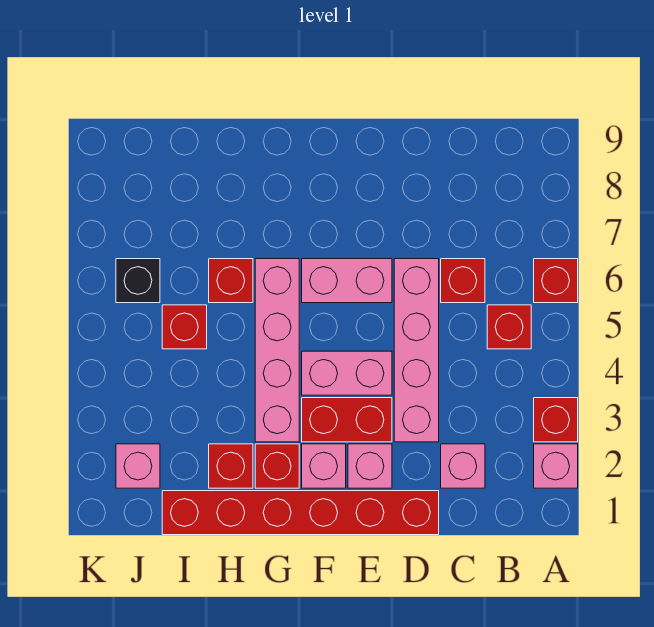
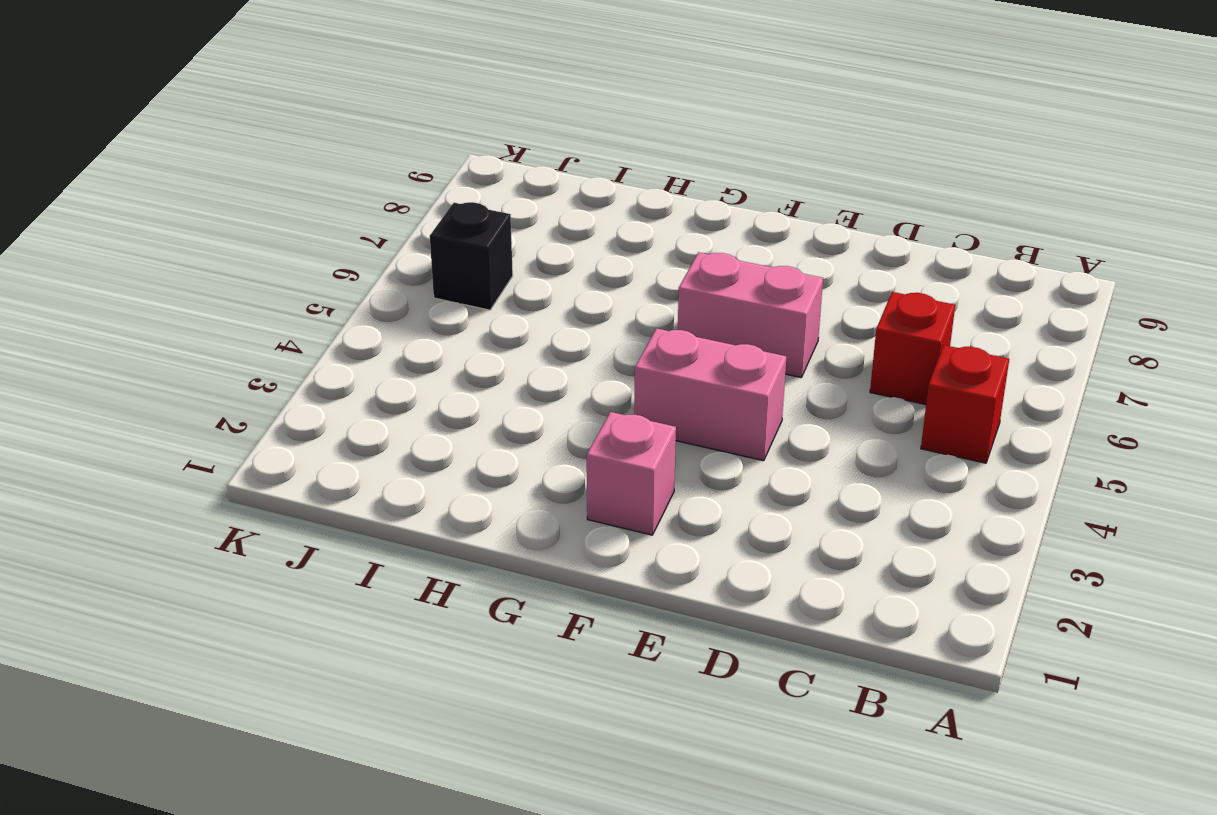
none -> pink brick A2 level 1
none -> red brick A3 level 1
none -> red brick A6 level 1

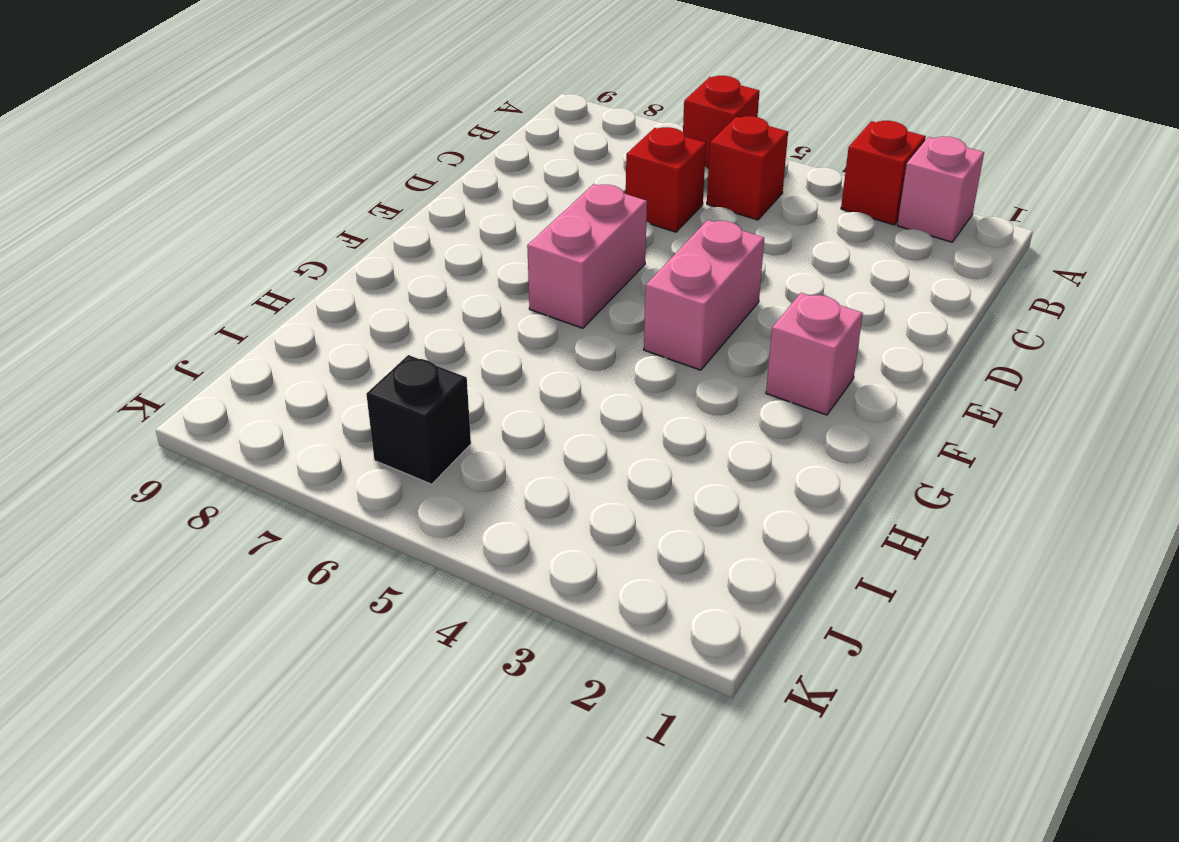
none -> pink brick C2 level 1
none -> red brick D1:I1 level 1
none -> pink brick D3:D6 level 1

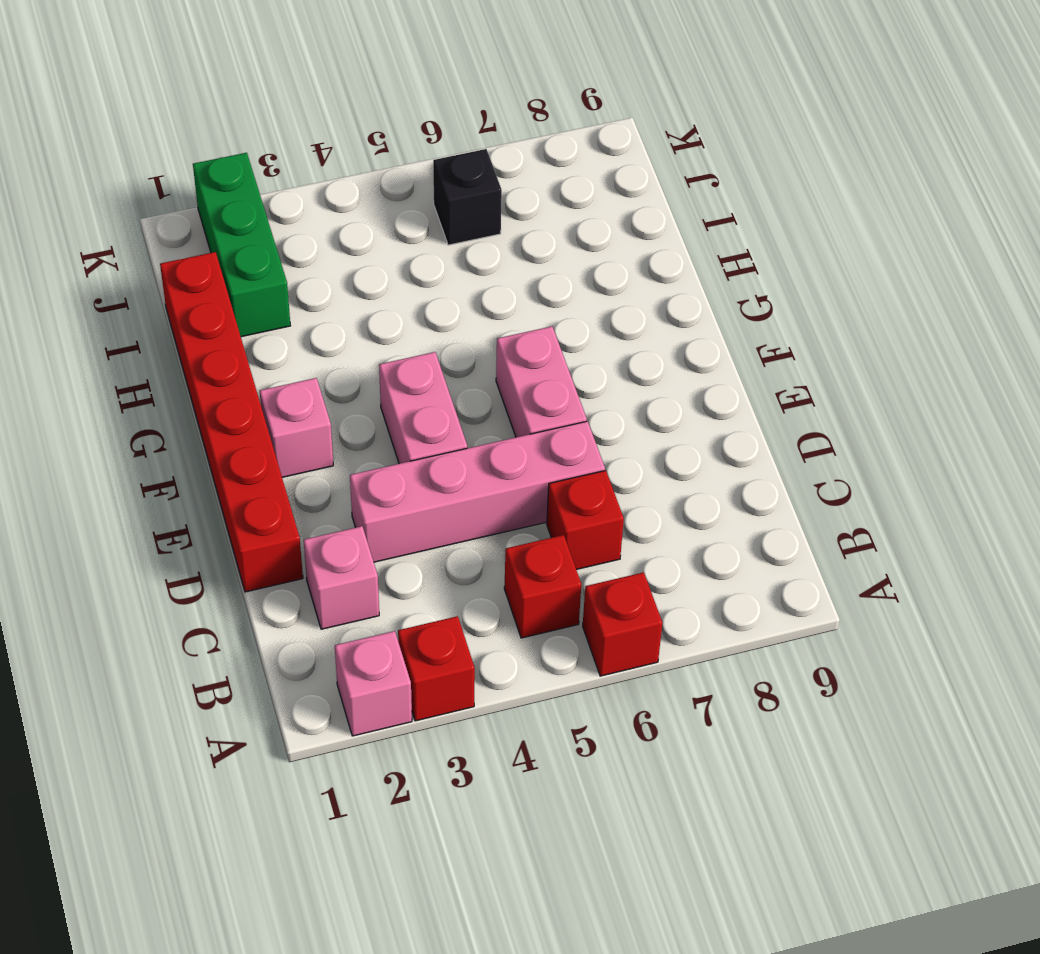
green brick I2:K2 level 1 -> pink brick J2 level 1
none -> pink brick E2 level 1
none -> red brick E3:F3 level 1
none -> red brick G2 level 1

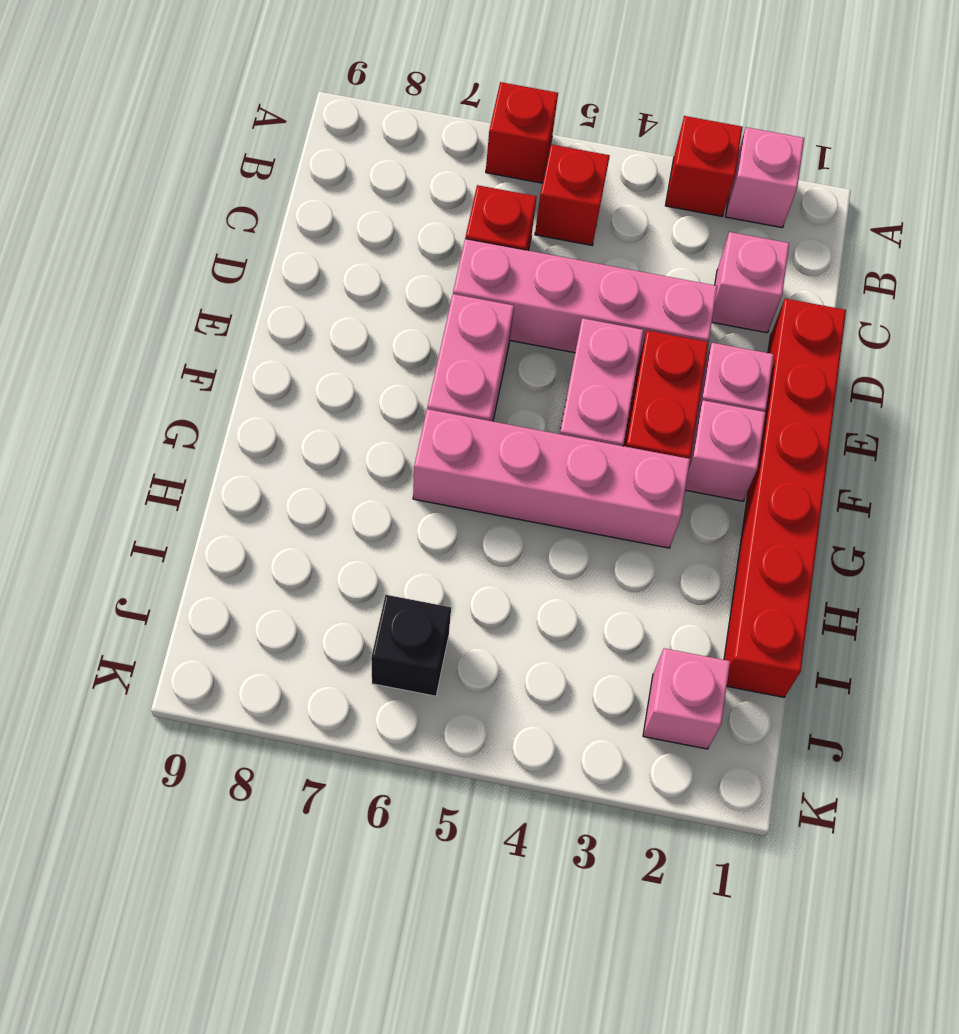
none -> red brick G2 level 1
none -> red brick H2 level 1
none -> red brick H6 level 1

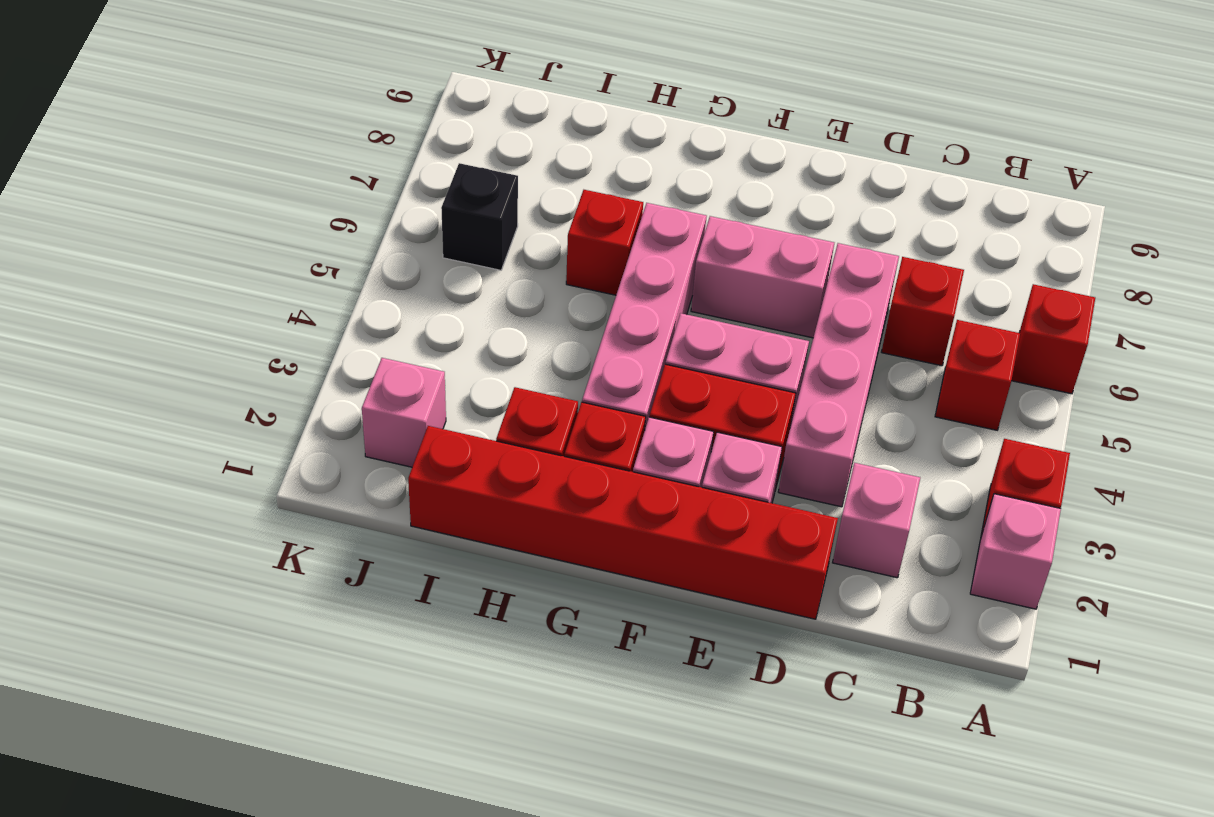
none -> red brick I5 level 1

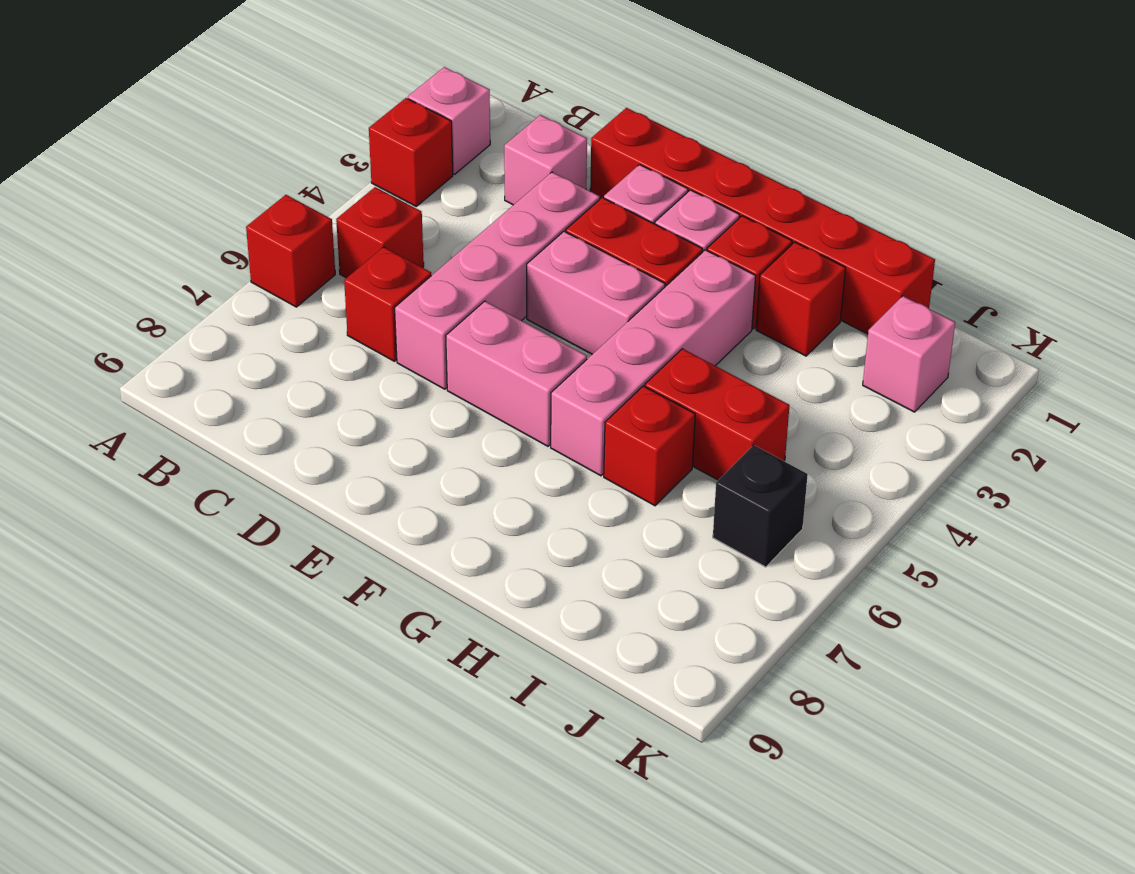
red brick H5:I5 level 1 -> red brick I5 level 1

